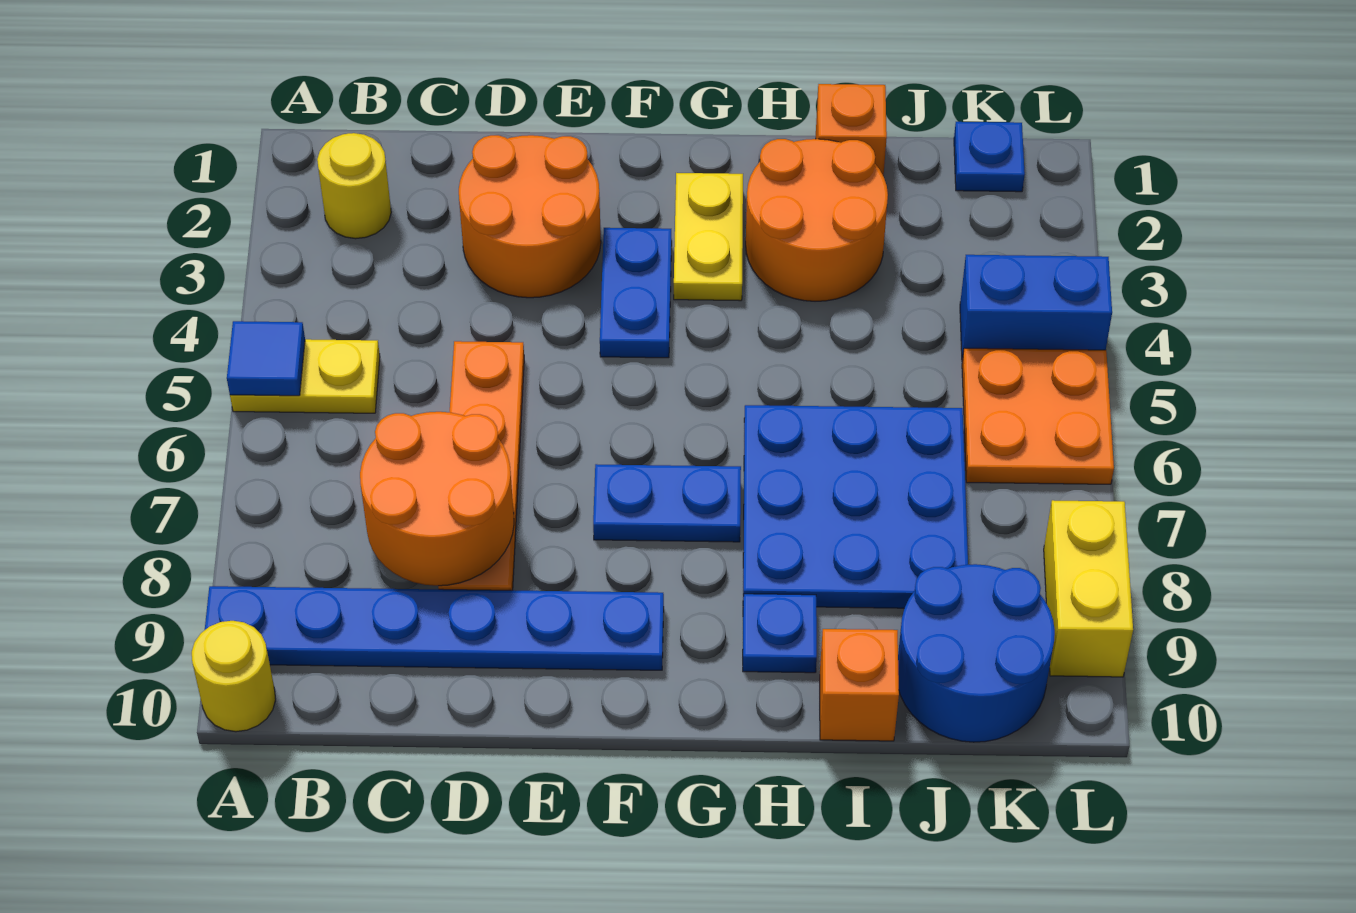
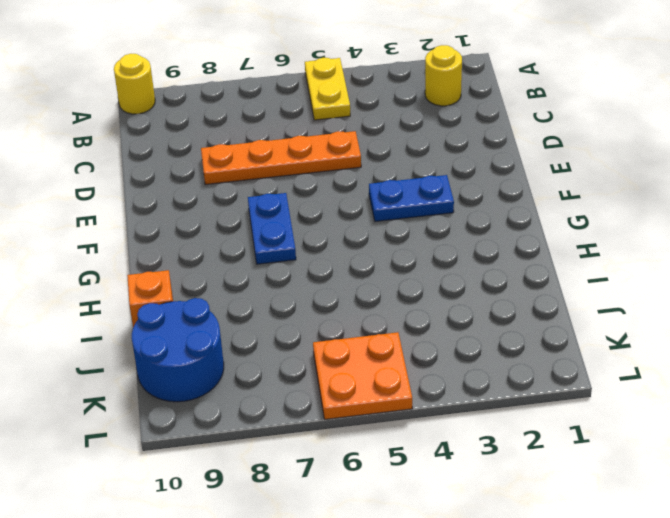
none -> blue plate A9:F9 level 1
none -> orange round brick D2:E3 level 1
none -> yellow plate G2:G3 level 1

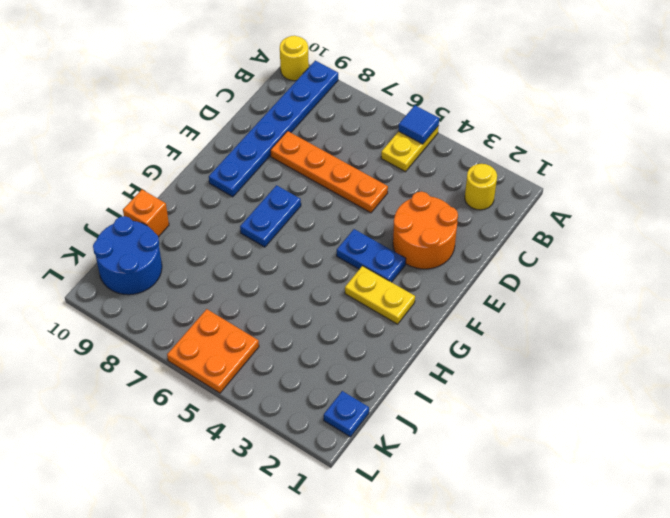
none -> orange round brick H2:I3 level 1
none -> blue plate H6:J8 level 1
none -> blue plate H9 level 1

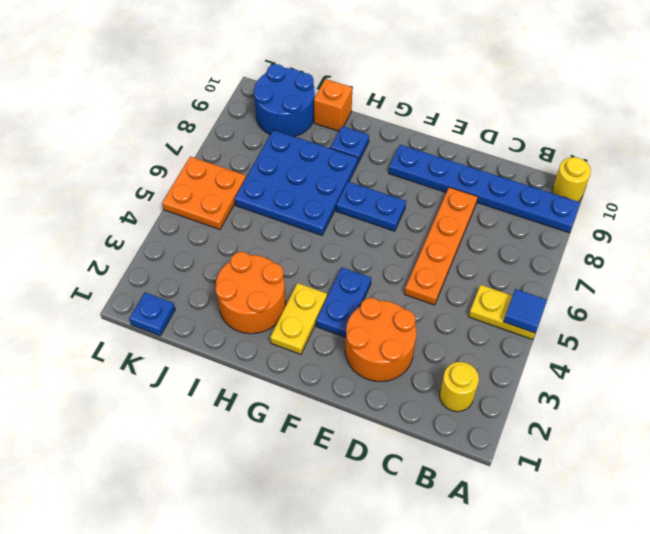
none -> orange brick I1 level 1
none -> blue brick K4:L4 level 1
none -> yellow brick L8:L9 level 1

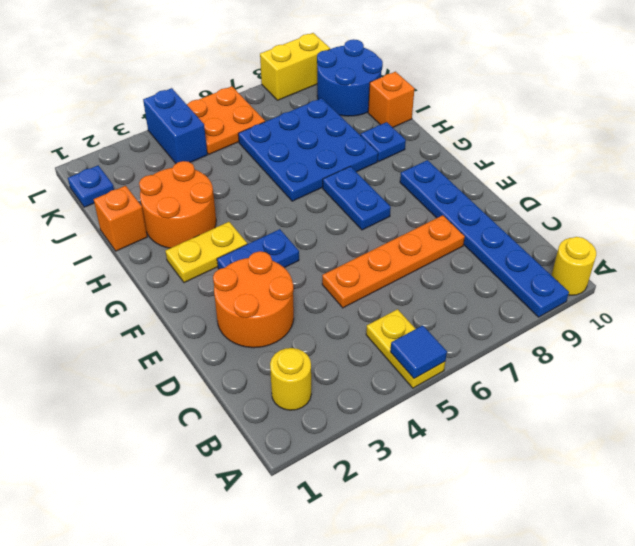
none -> orange round brick C7:D8 level 2

